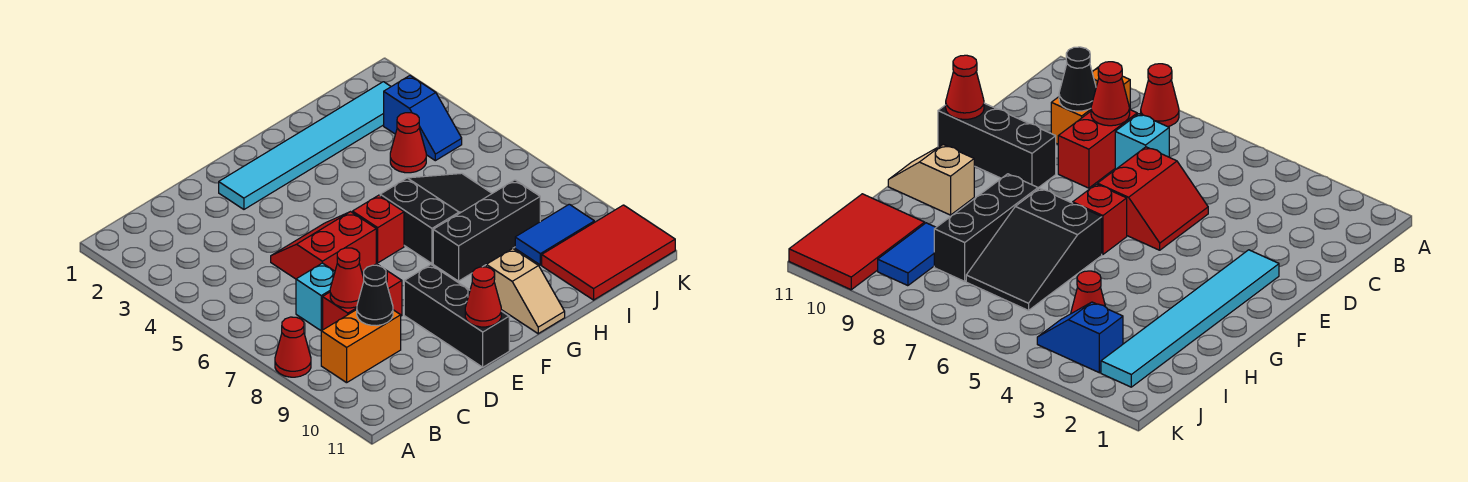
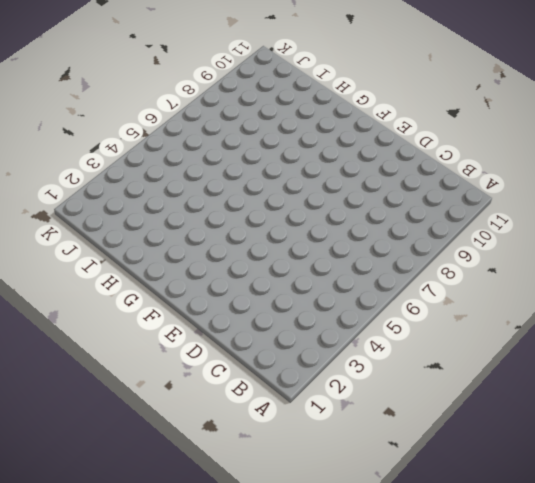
none -> red cone A8 level 1
none -> orange brick B9:C9 level 1
none -> cyan brick C7 level 1

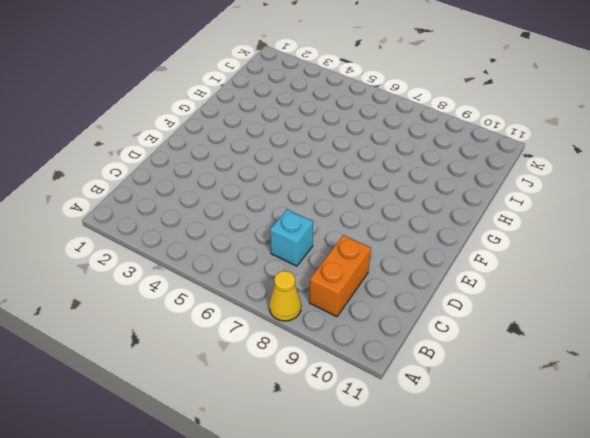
yellow cone A8 level 1 -> red cone A8 level 1
none -> red brick C8:D8 level 1
none -> red slope D5:E6 level 1 top 6
none -> cyan tile E2:J2 level 1

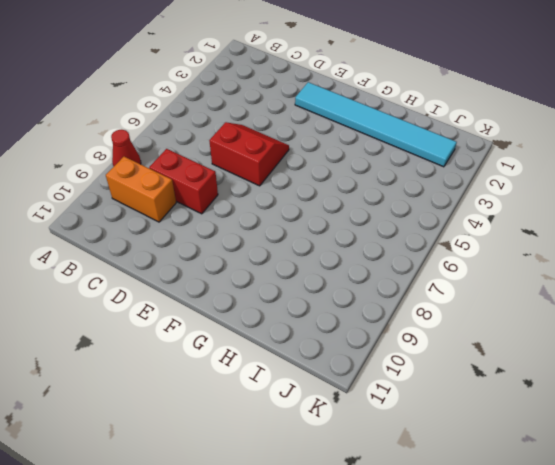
none -> cyan brick C7 level 1
none -> black brick E9:E11 level 1
none -> red brick F6 level 1

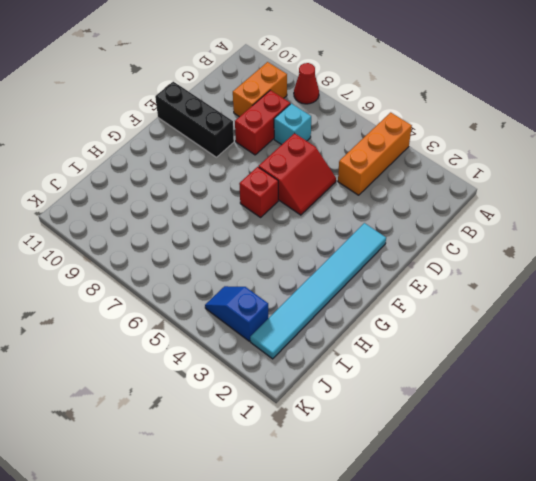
orange brick A4:C4 level 1 -> none
none -> black slope G6:I7 level 1 top G
none -> black brick G8:I8 level 1
none -> tan slope G10:G11 level 1 top 10

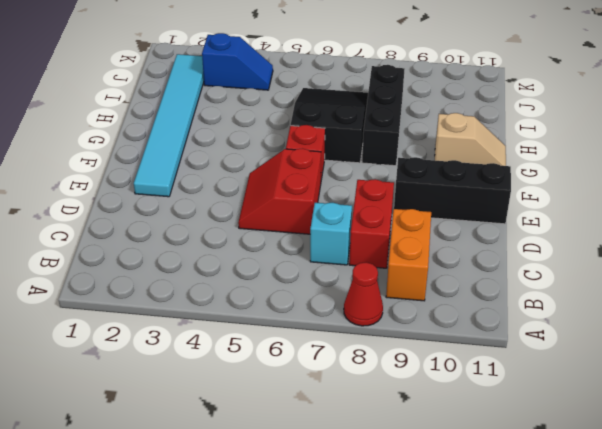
none -> red cone I4 level 1
none -> blue tile I9:J9 level 1
none -> red tile I10:K11 level 1

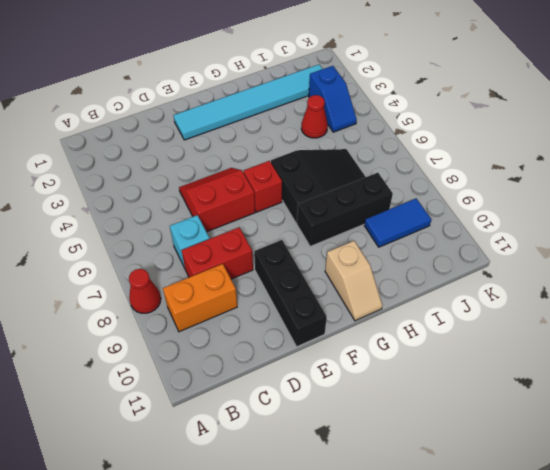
none -> red tile I10:K11 level 1
none -> red cone C8 level 2
none -> black cone C9 level 2

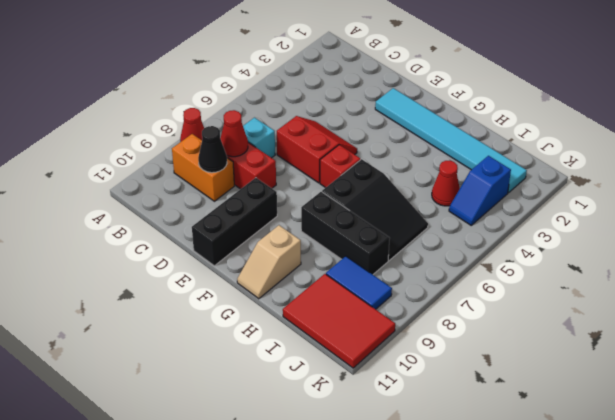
none -> red cone E11 level 2

